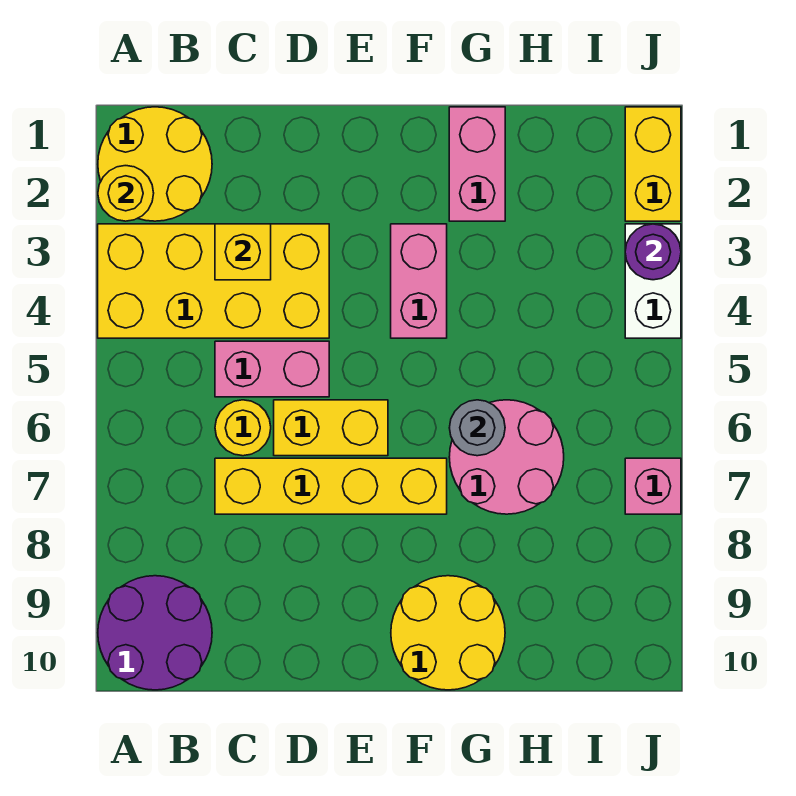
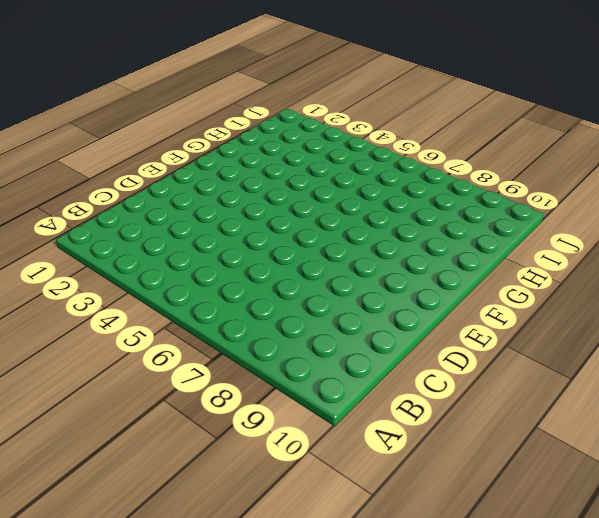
none -> yellow round brick A1:B2 level 1
none -> yellow brick A3:D4 level 1
none -> purple round brick A9:B10 level 1

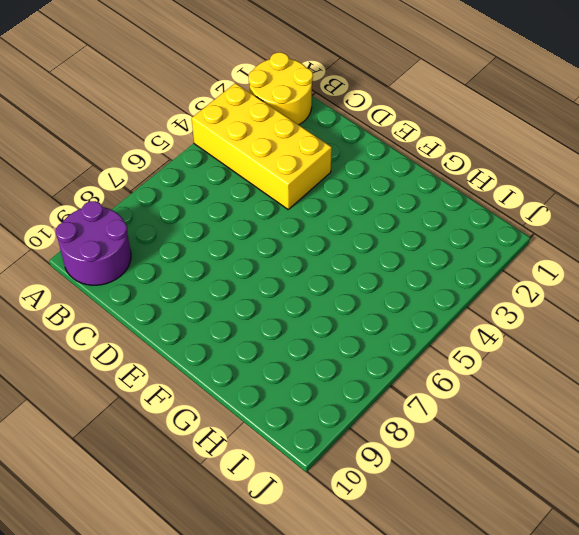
none -> pink brick C5:D5 level 1
none -> yellow round brick C6 level 1
none -> yellow brick C7:F7 level 1

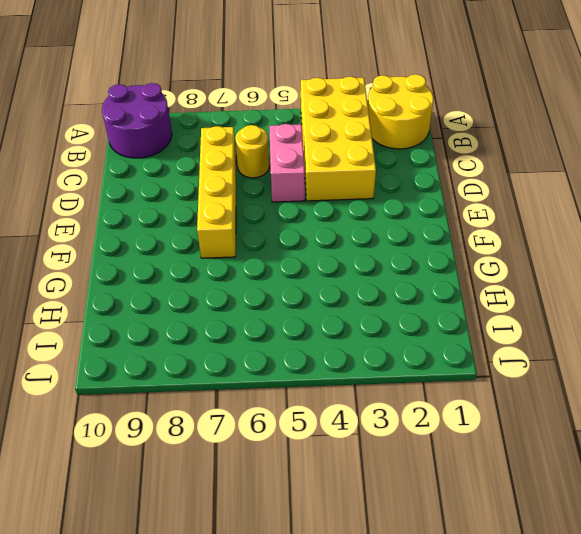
none -> yellow brick D6:E6 level 1
none -> pink brick F3:F4 level 1
none -> yellow round brick F9:G10 level 1

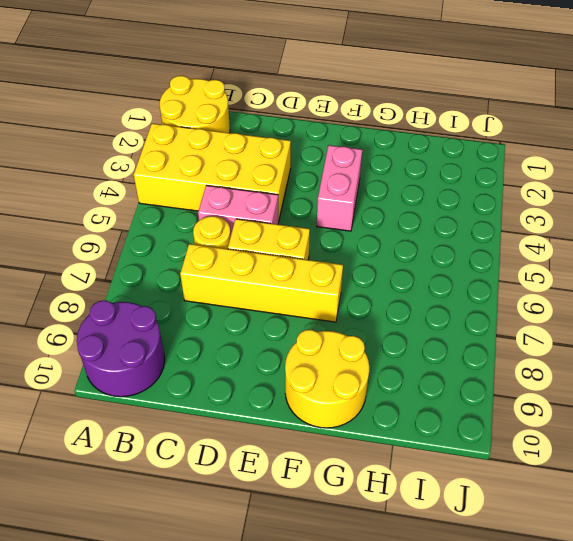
none -> pink brick G1:G2 level 1
none -> pink round brick G6:H7 level 1
none -> yellow brick J1:J2 level 1

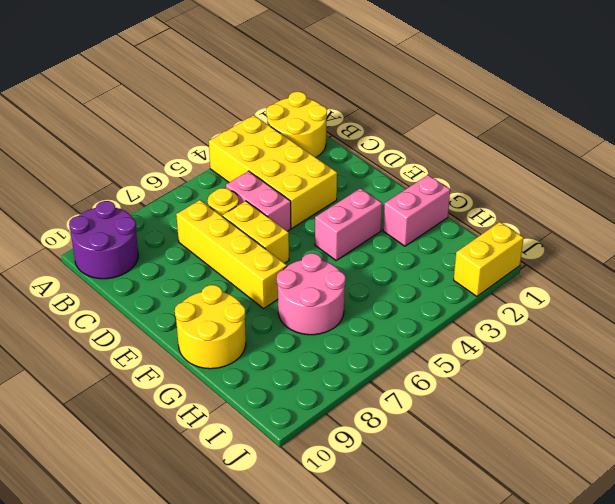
none -> white brick J3:J4 level 1
none -> pink brick J7 level 1
none -> yellow round brick A2 level 2

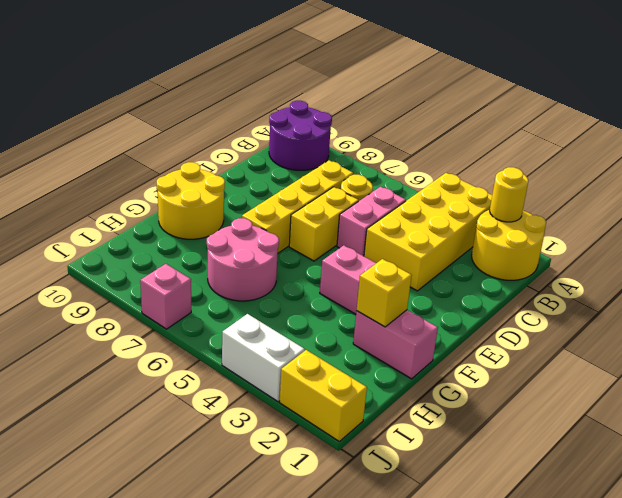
yellow brick G2 level 2 -> yellow brick C3 level 2
none -> grey round brick G6 level 2
none -> purple round brick J3 level 2

